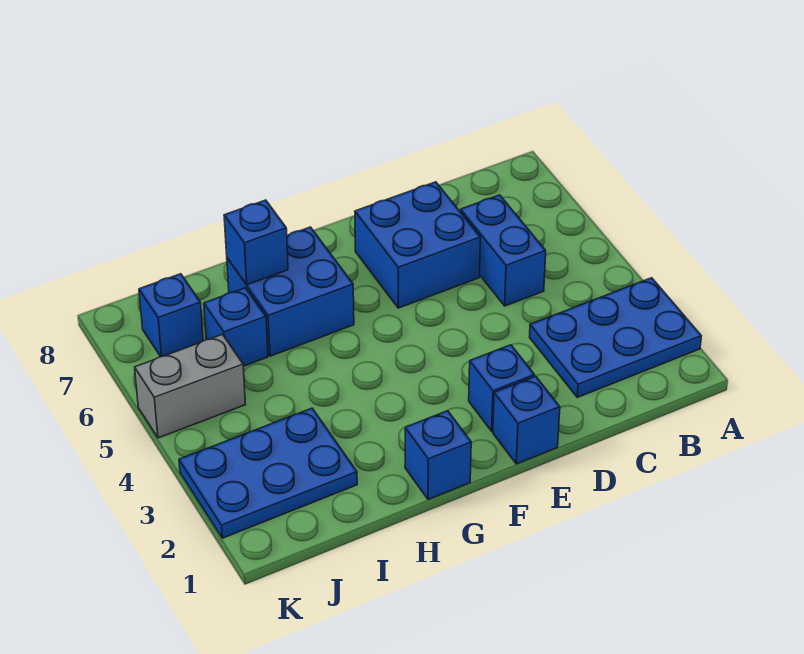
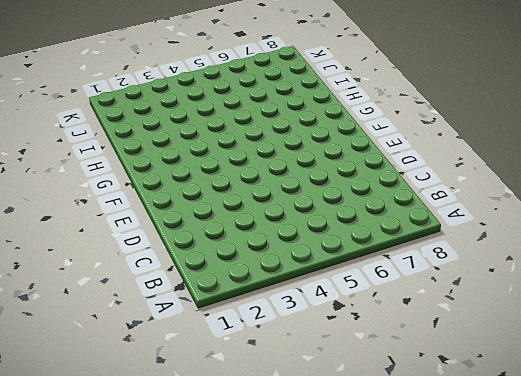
none -> blue plate A2:C3 level 1
none -> blue brick C5:C6 level 1
none -> blue brick D6:E7 level 1

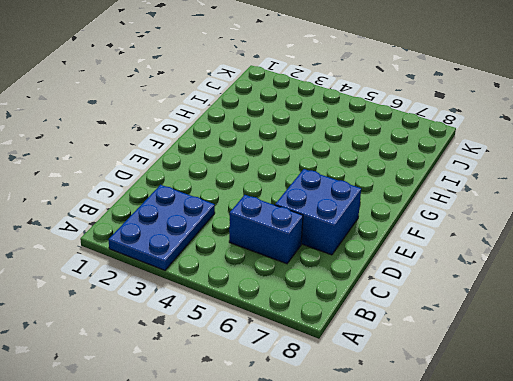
none -> blue brick E1 level 1
none -> blue brick E2 level 1
none -> blue brick G1 level 1

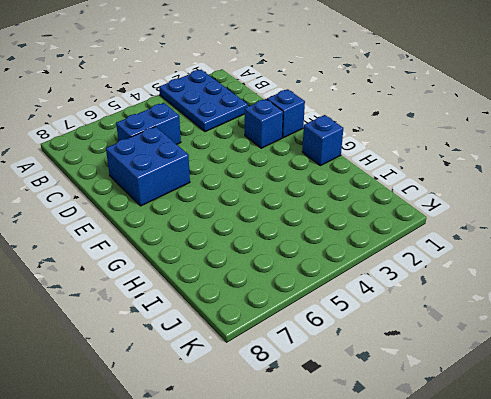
none -> blue brick G6:H7 level 1
none -> blue plate I2:K3 level 1
none -> blue brick I6 level 1

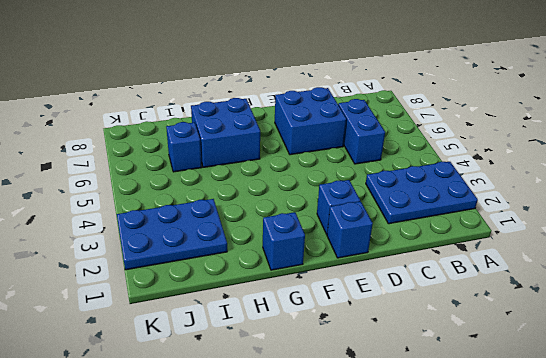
none -> grey brick J5:K5 level 1
none -> blue brick J7 level 1
none -> blue brick H7 level 2

